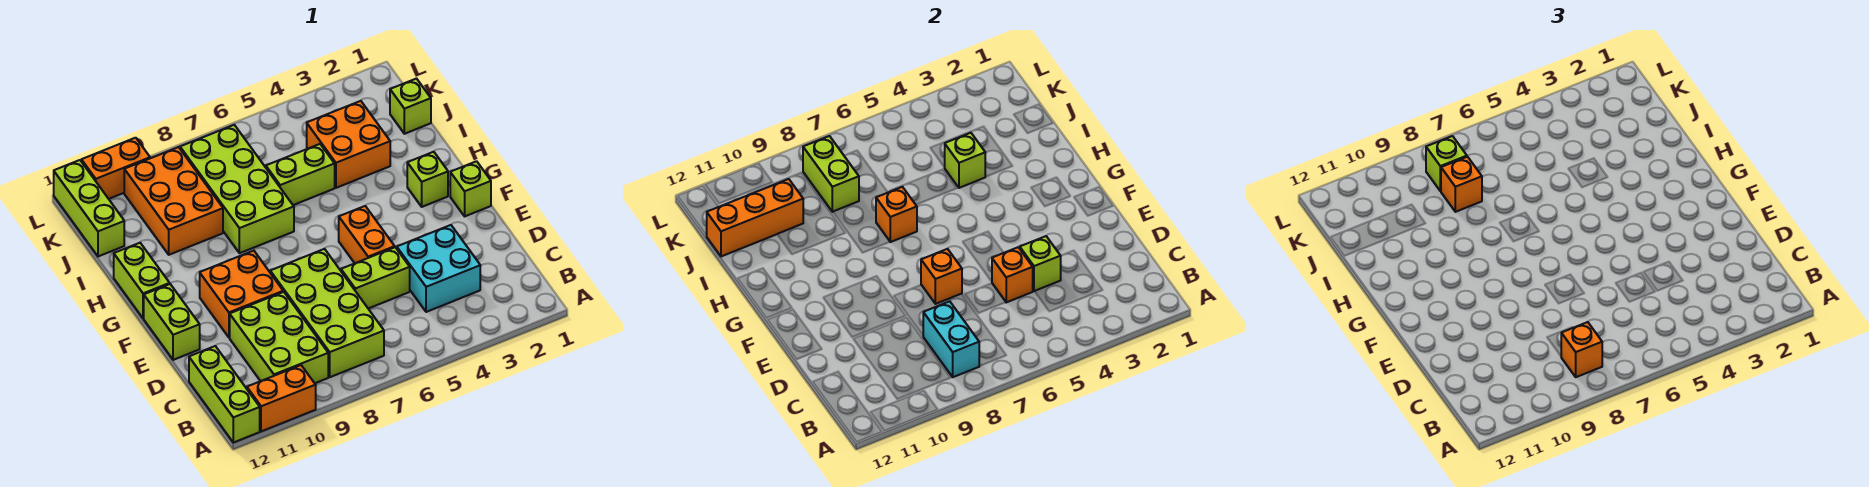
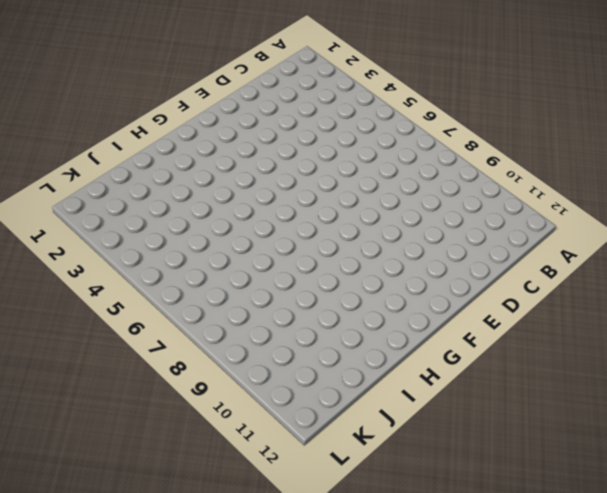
none -> orange brick A10:A11 level 1
none -> lime brick A12:C12 level 1
none -> lime brick B7:E8 level 1
none -> lime brick B9:D10 level 1

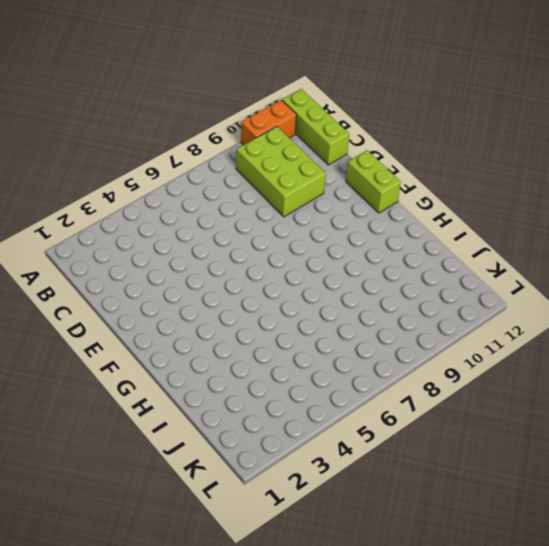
none -> lime brick B7:E8 level 1
none -> cyan brick C3:D4 level 1
none -> lime brick D5:D6 level 1
none -> orange brick E5:F5 level 1

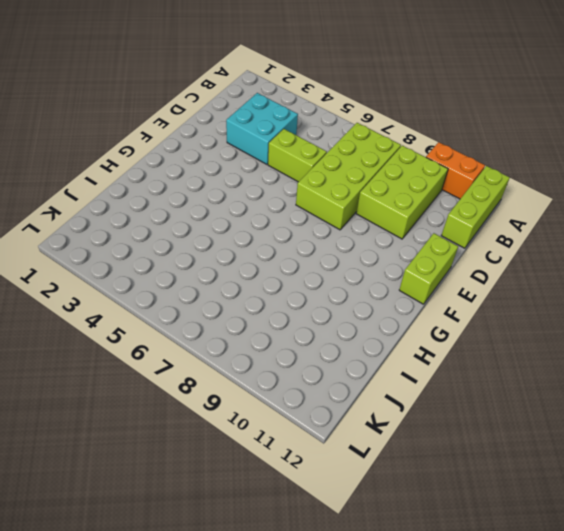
none -> orange brick E5:F5 level 1
none -> orange brick E9:F10 level 1
none -> lime brick F1 level 1
none -> lime brick G2 level 1

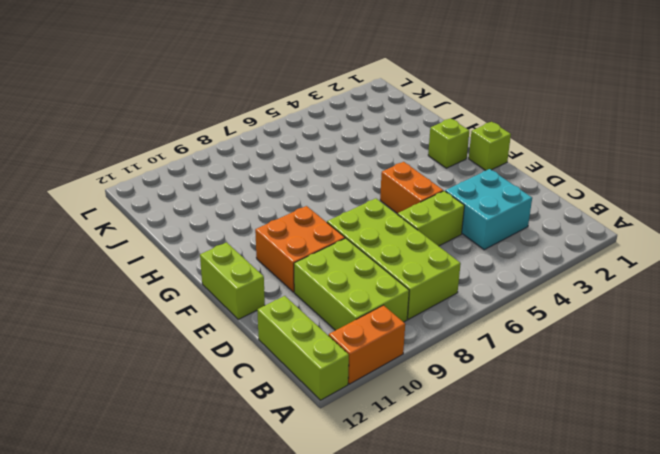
none -> lime brick G12:H12 level 1
none -> lime brick H7:K8 level 1
none -> orange brick I3:J4 level 1
none -> lime brick I5:I6 level 1

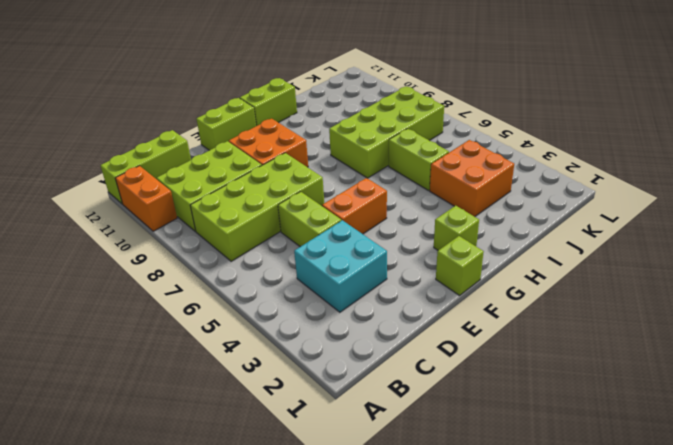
none -> orange brick I9:K10 level 1
none -> lime brick J1 level 1
none -> lime brick J12:L12 level 1
none -> orange brick L10:L11 level 1

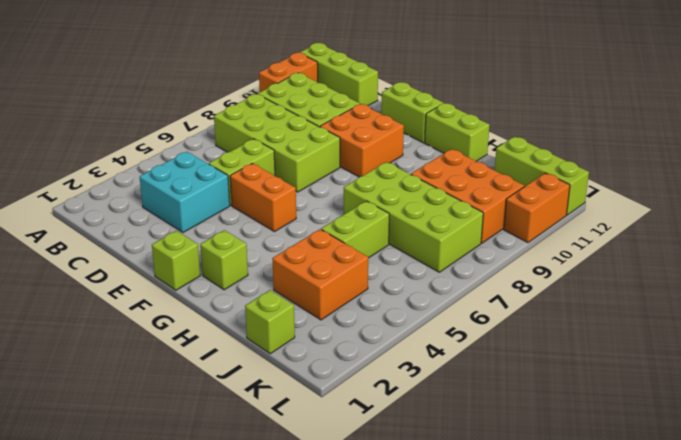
none -> cyan brick B8:C8 level 2
none -> lime brick D4 level 2
none -> orange brick D5 level 2
none -> orange brick E7 level 2

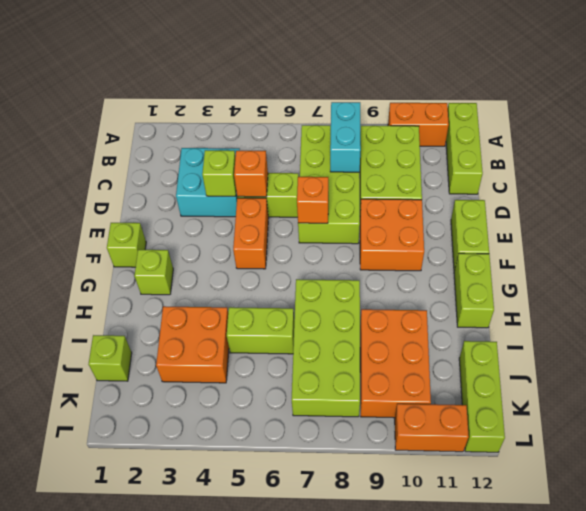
none -> orange brick H7 level 2
none -> lime brick I4 level 2
none -> lime brick J8:K8 level 2
none -> orange brick J10:J12 level 2

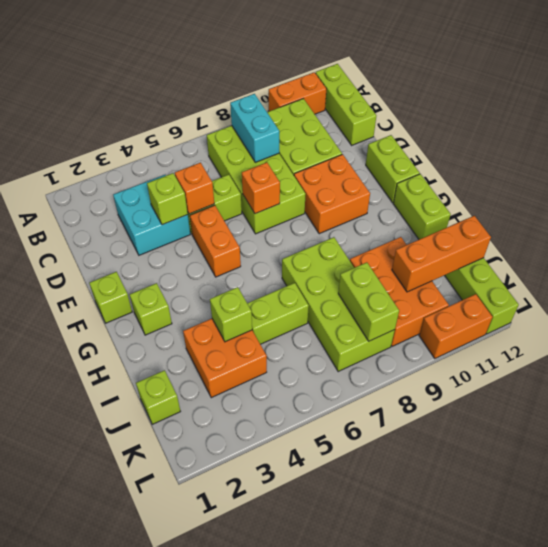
none -> orange brick H7 level 2
none -> orange brick B8 level 3
none -> orange brick J8 level 3
none -> lime brick K8 level 3

